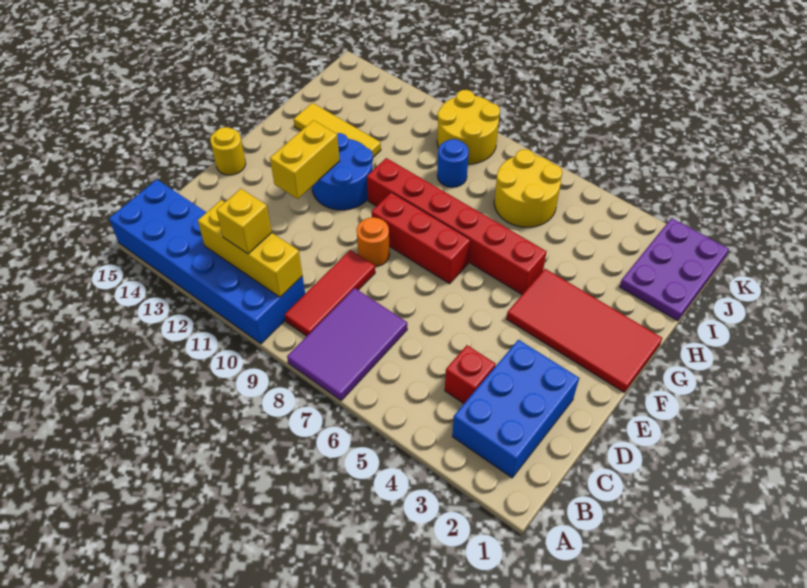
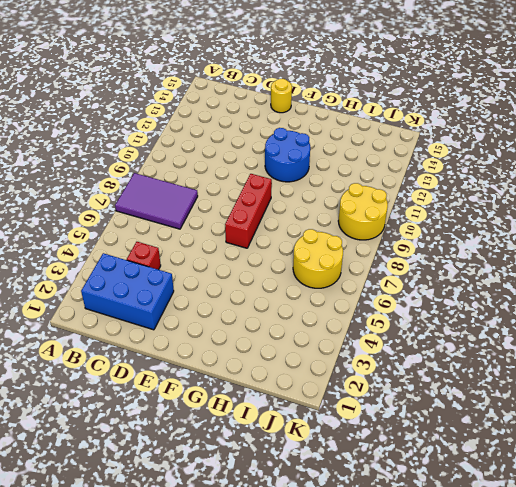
none -> blue brick A10:B15 level 1
none -> red tile B9:D9 level 1
none -> orange round brick E9 level 1

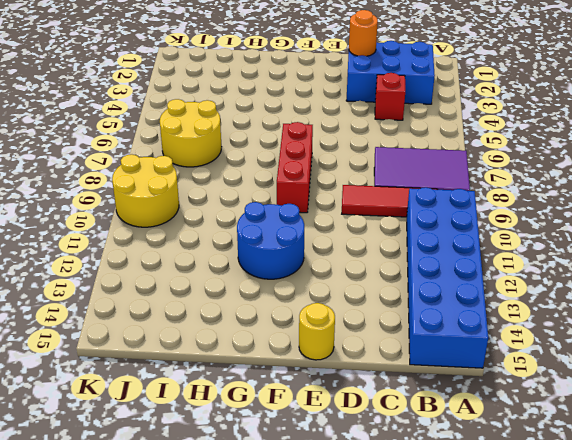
orange round brick D2 level 2 -> orange round brick E9 level 1
none -> red tile F1:G4 level 1
none -> red brick G5:G10 level 1
none -> yellow tile H12:H14 level 1

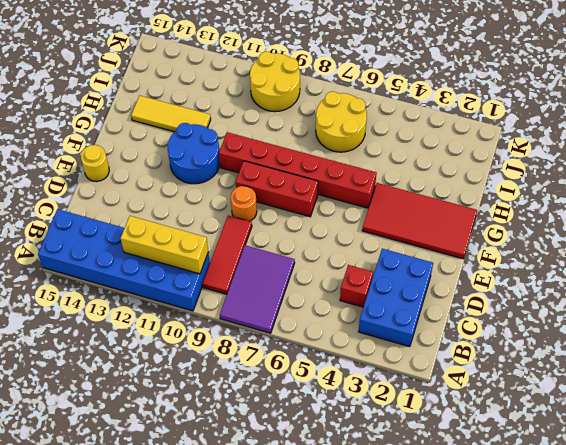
none -> purple plate I1:K2 level 1
none -> blue round brick I9 level 1
none -> yellow brick E12:F12 level 2

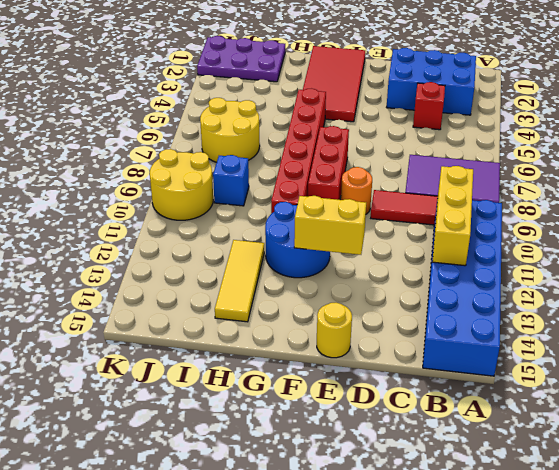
blue brick I9 level 1 -> blue round brick I9 level 1
none -> yellow brick B11 level 3

